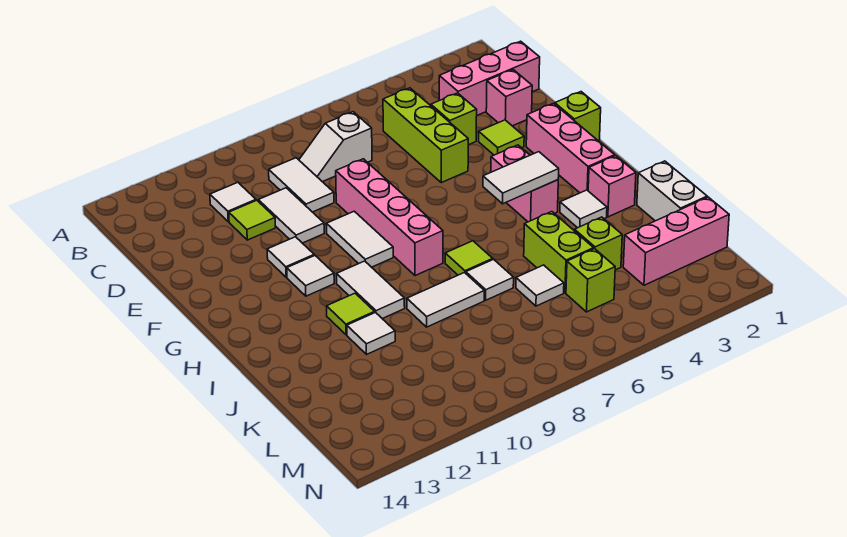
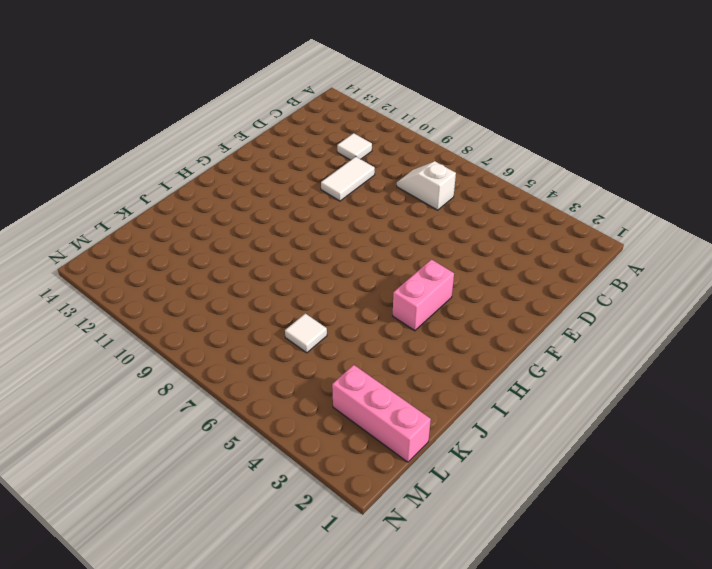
none -> pink brick C1:C3 level 1
none -> lime brick C5:E5 level 1
none -> white tile C9:D9 level 1
none -> pink brick D2 level 1

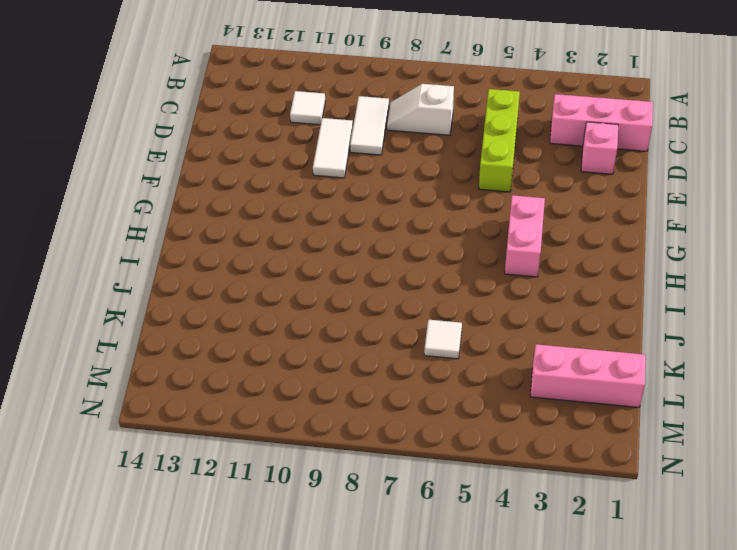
none -> lime brick D4 level 1
none -> lime tile D11 level 1
none -> lime tile E3 level 1
none -> pink brick E8:H8 level 1

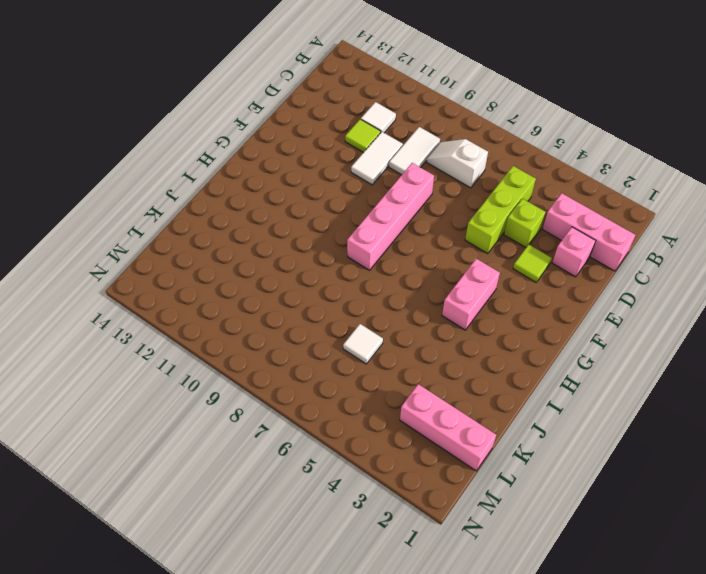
none -> lime brick F1 level 1
none -> pink brick F2:H2 level 1
none -> white tile F9:G9 level 1
none -> white tile F11 level 1

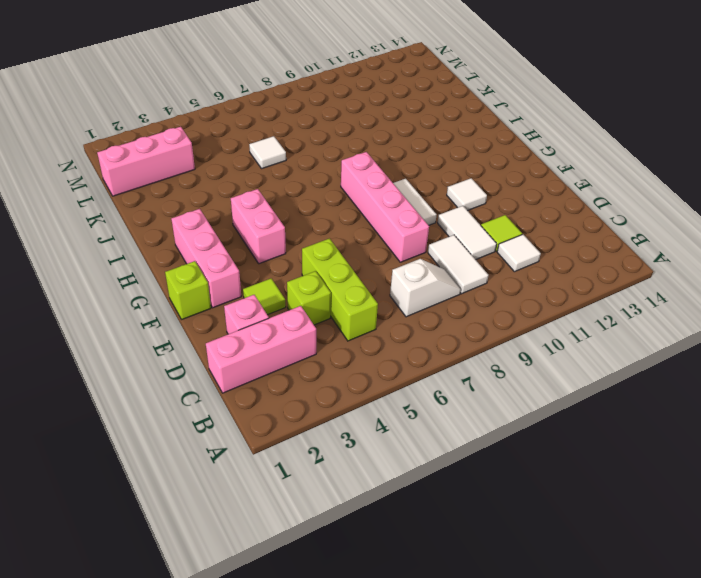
none -> white tile G11 level 1
none -> white tile H10:I10 level 1
none -> pink brick I2 level 1
none -> white tile I3 level 1

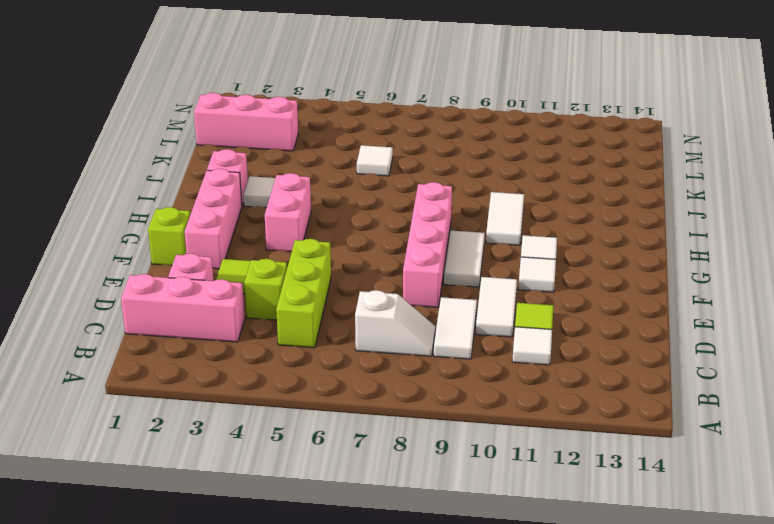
none -> lime tile I7 level 1
none -> lime tile I11 level 1
none -> white brick J1:K1 level 1
none -> lime brick J5:K5 level 1

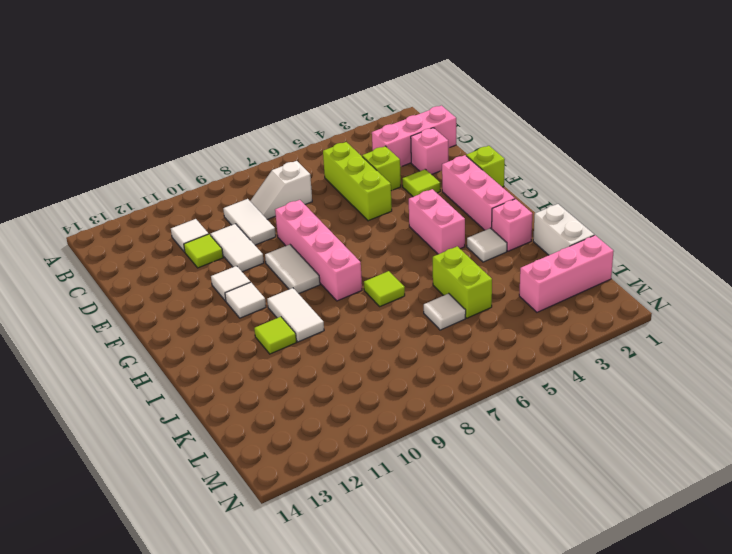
none -> white tile J7 level 1
none -> white tile J8:J9 level 1
none -> white tile J11 level 1
none -> lime brick K4 level 1

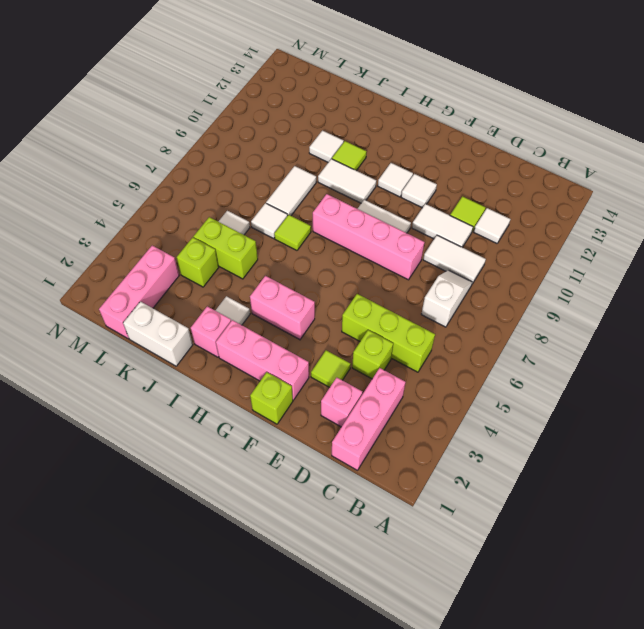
none -> lime brick L5 level 1
none -> white tile H4:H5 level 2

